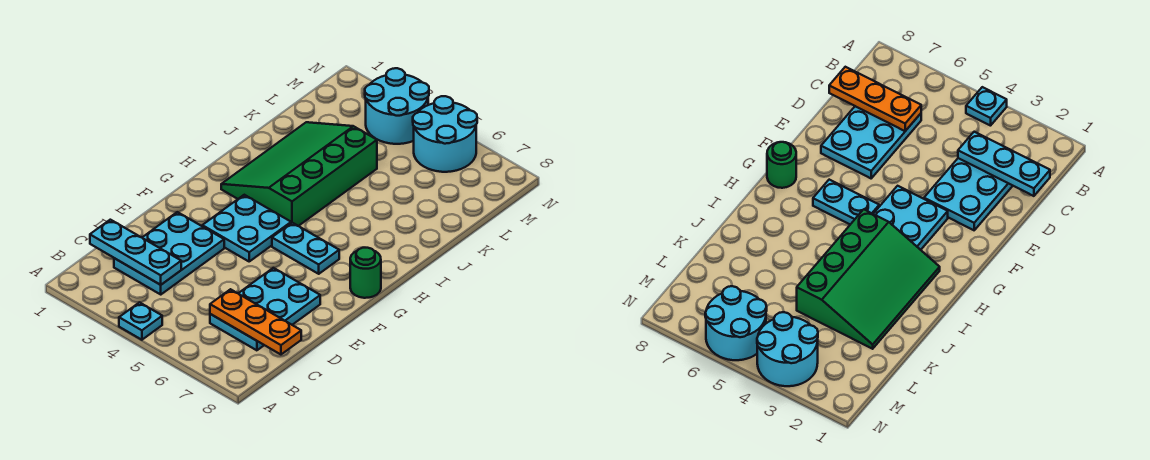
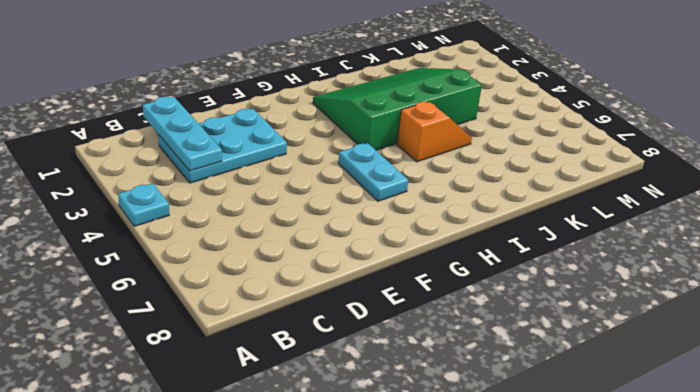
orange slope I5:J5 level 1 top I -> none
none -> cyan plate C6:E7 level 1
none -> cyan plate F3:G4 level 1

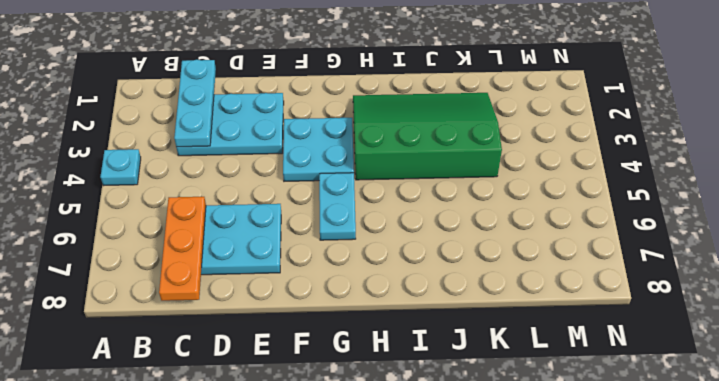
none -> green round brick G8 level 1
none -> cyan round brick M3:N4 level 1

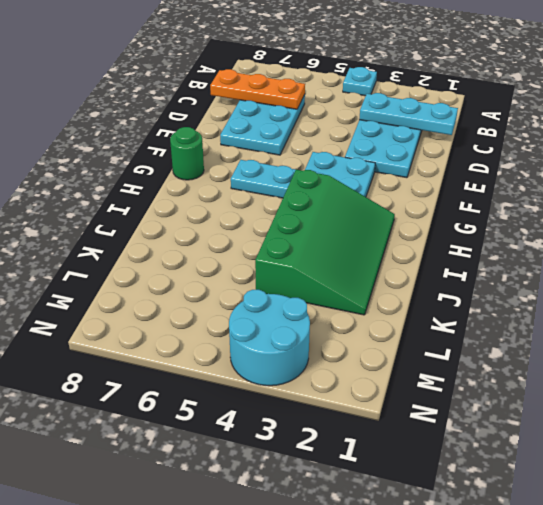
none -> cyan round brick M5:N6 level 1

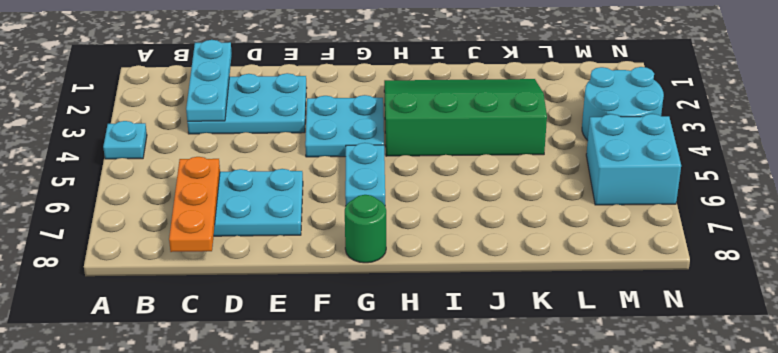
cyan brick M5:N6 level 1 -> cyan round brick M5:N6 level 1

